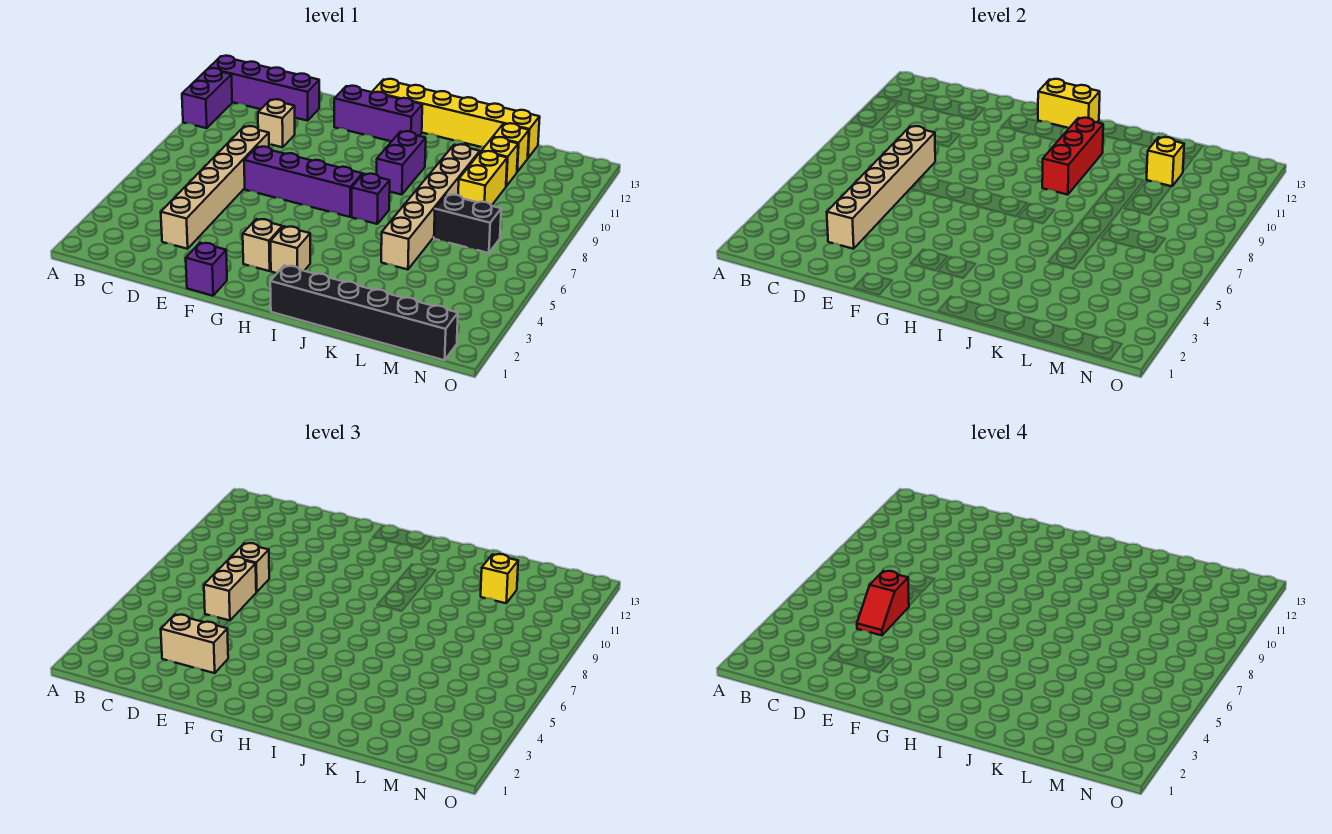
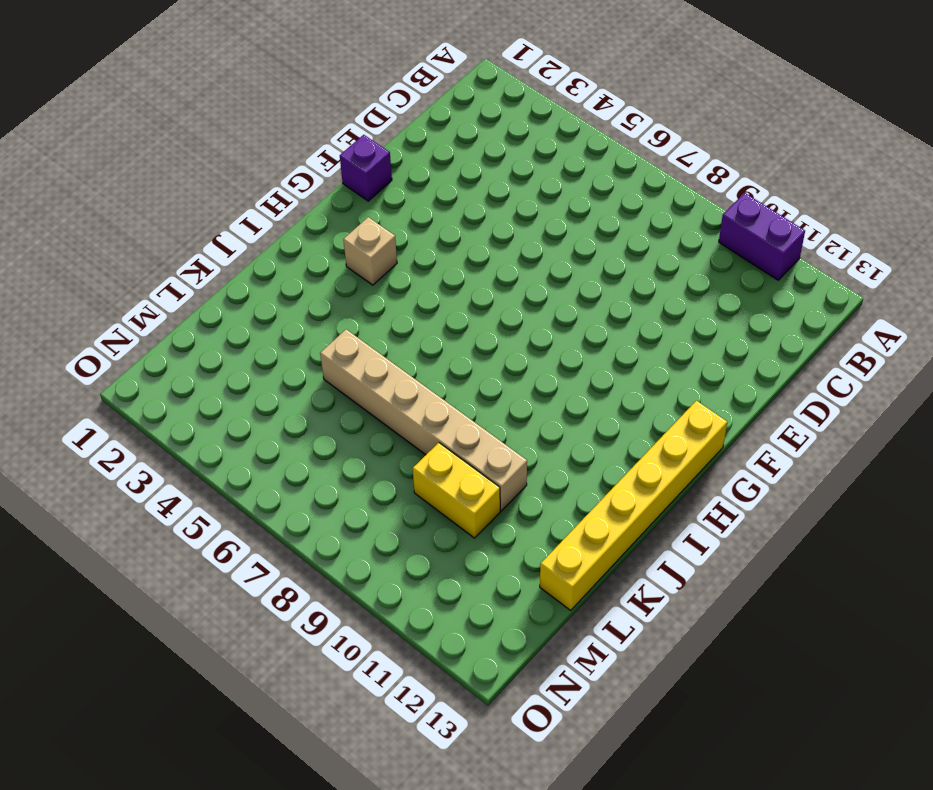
none -> purple brick A12:D12 level 1
none -> tan brick D3:D8 level 1
none -> tan brick D10 level 1

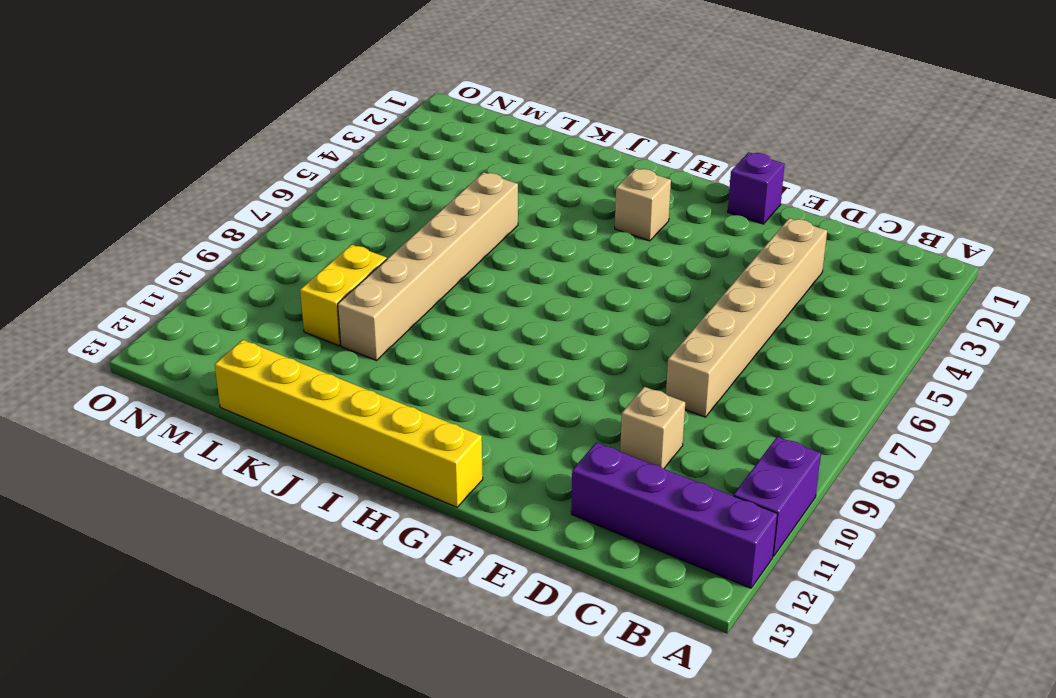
none -> purple brick E7:H7 level 1
none -> purple brick F12:H12 level 1
none -> tan brick G3 level 1

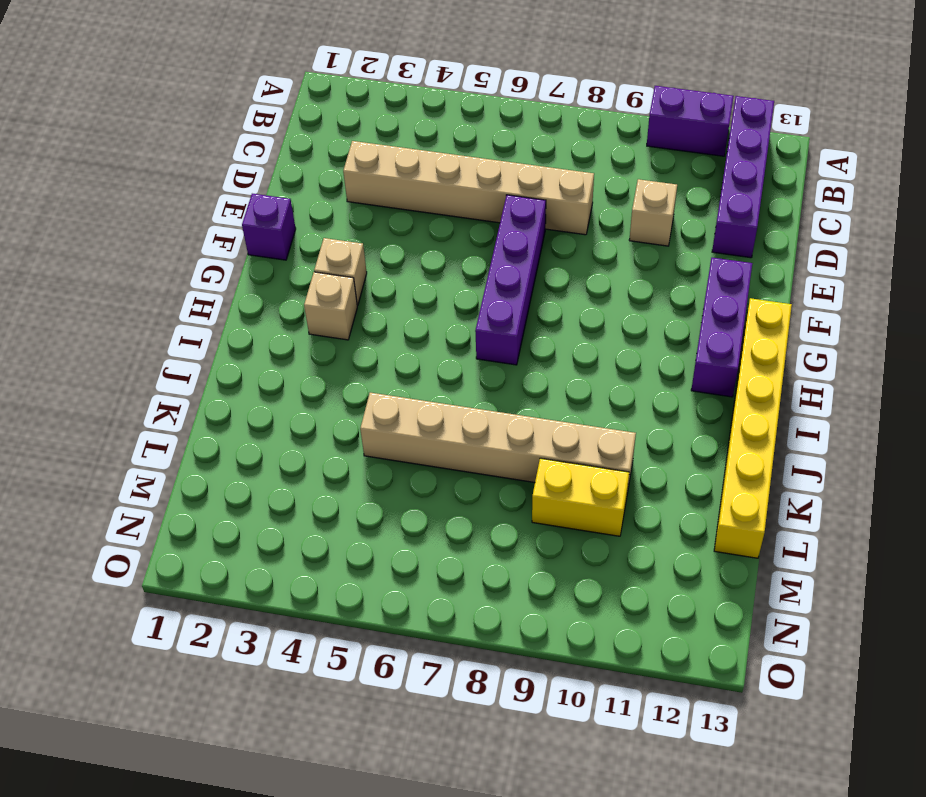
none -> black brick I1:N1 level 1
none -> purple brick I7 level 1
none -> purple brick I9:I10 level 1

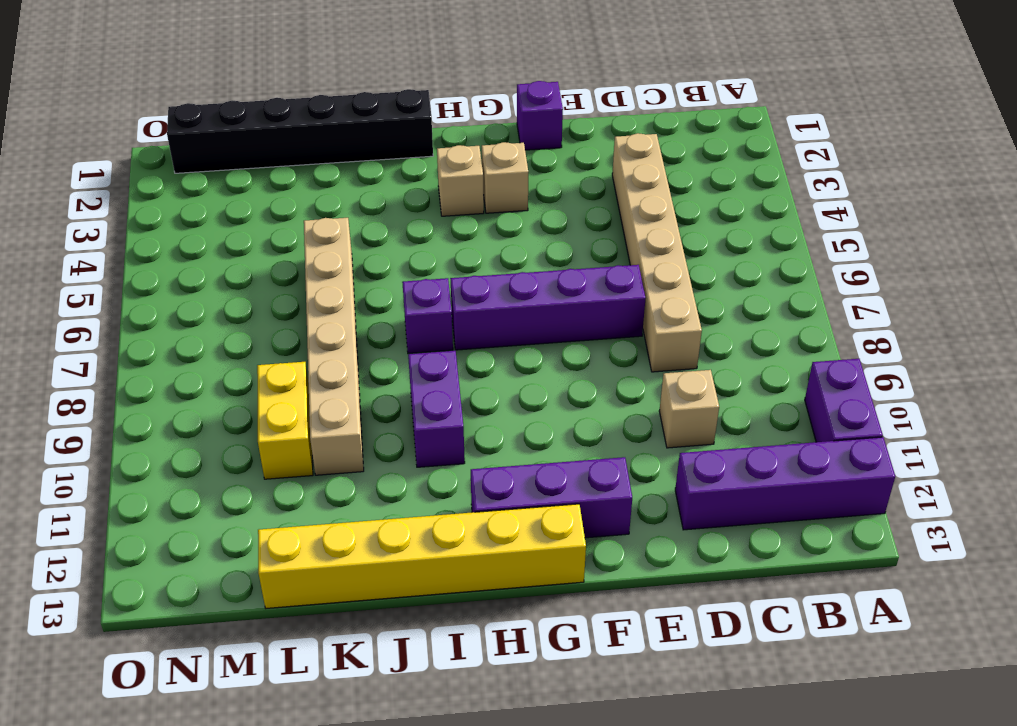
none -> black brick L7:M7 level 1
none -> yellow brick L11 level 1
none -> yellow brick L12 level 1

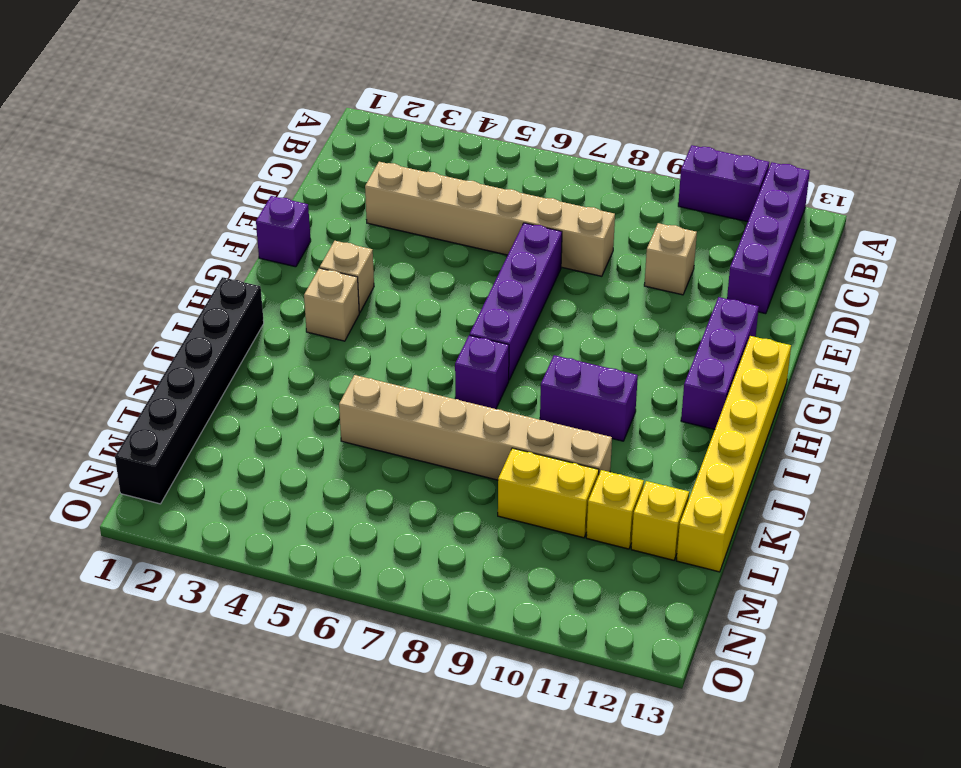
none -> black brick L7:M7 level 1
none -> tan brick D3:D8 level 2
none -> yellow brick G13:H13 level 2

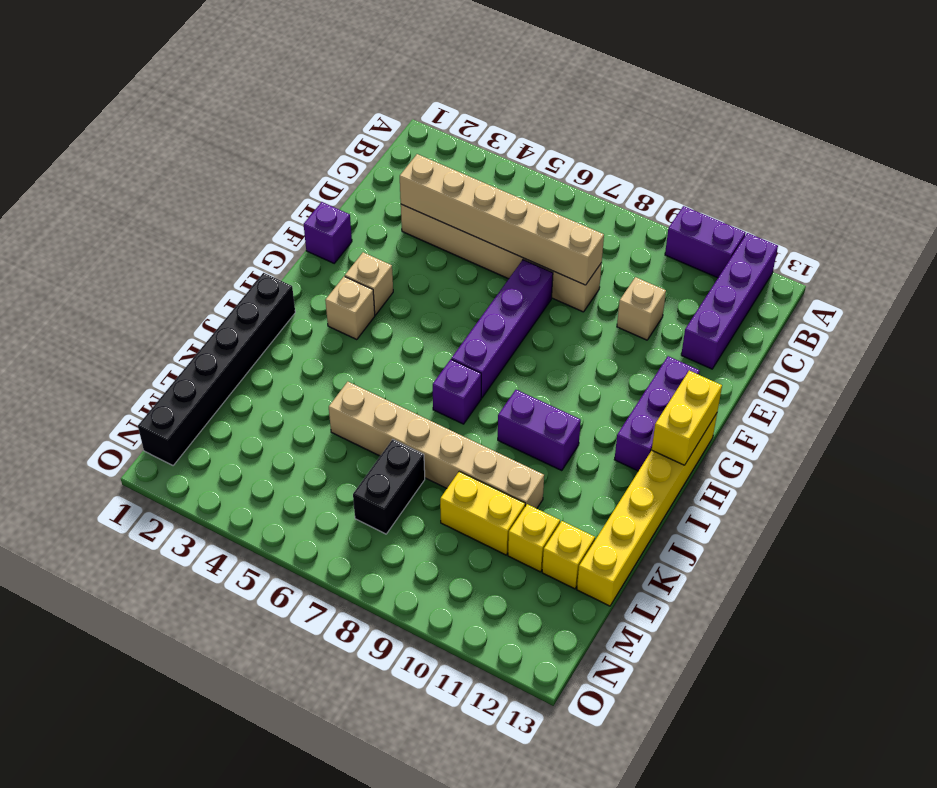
none -> red brick I9:I11 level 2
none -> yellow brick L11 level 2
none -> tan brick D3:E3 level 3

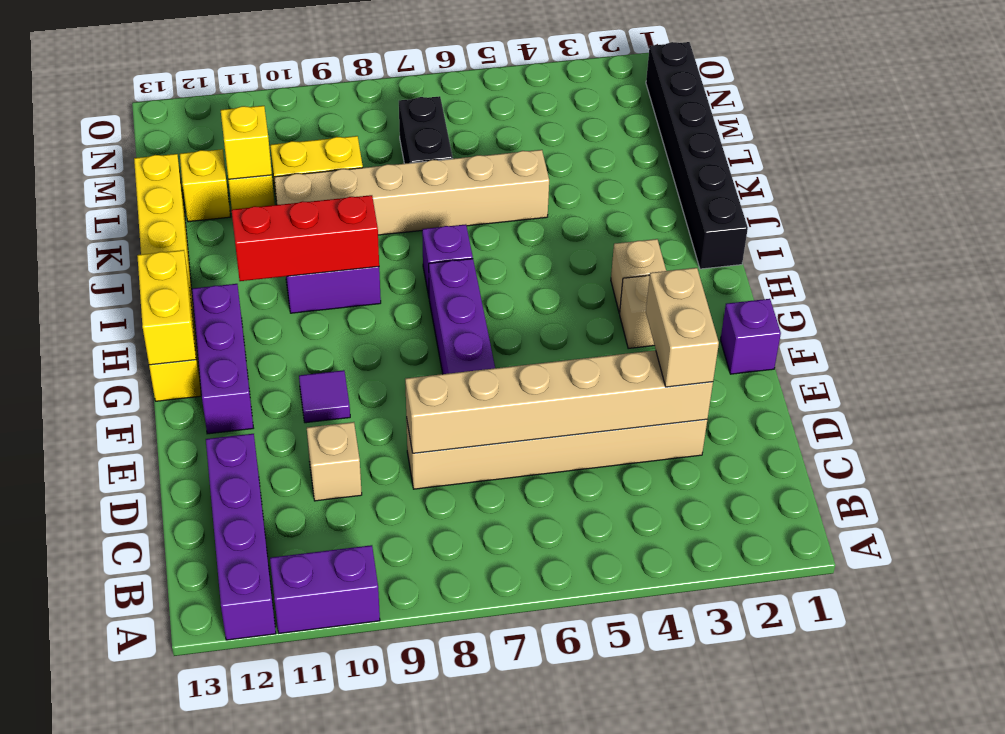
purple tile F10 level 1 -> none
none -> tan brick D6:D7 level 3
none -> tan brick D8 level 3
none -> yellow brick L11 level 3

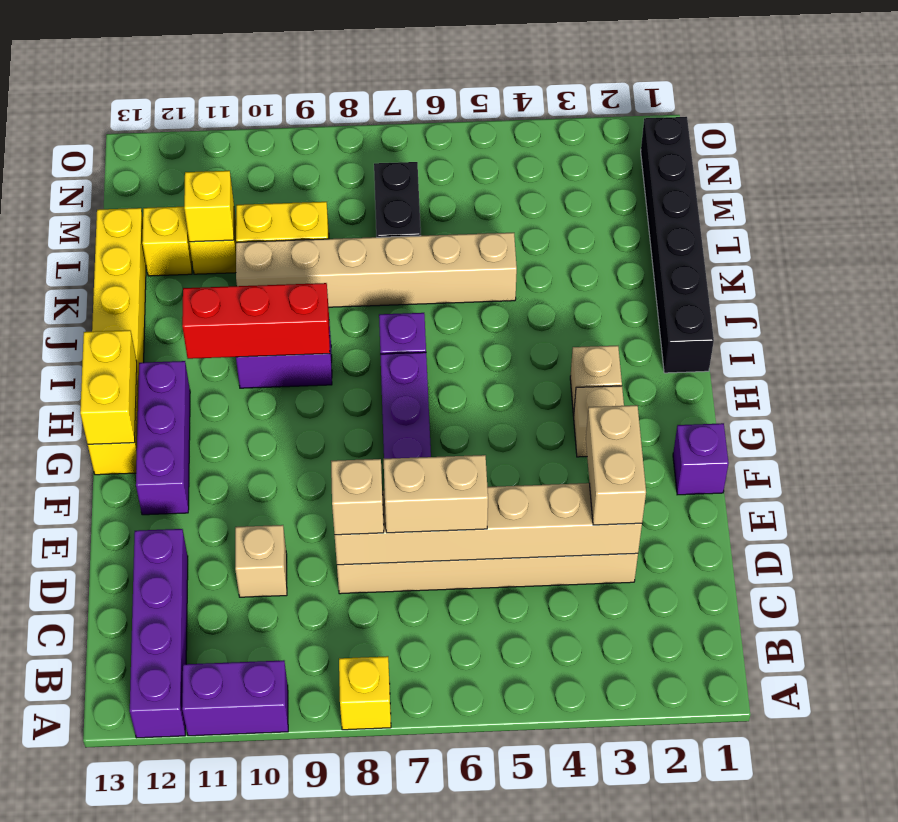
yellow brick A8 level 1 -> yellow brick L11 level 3
none -> red slope D5:D6 level 4 top 6

